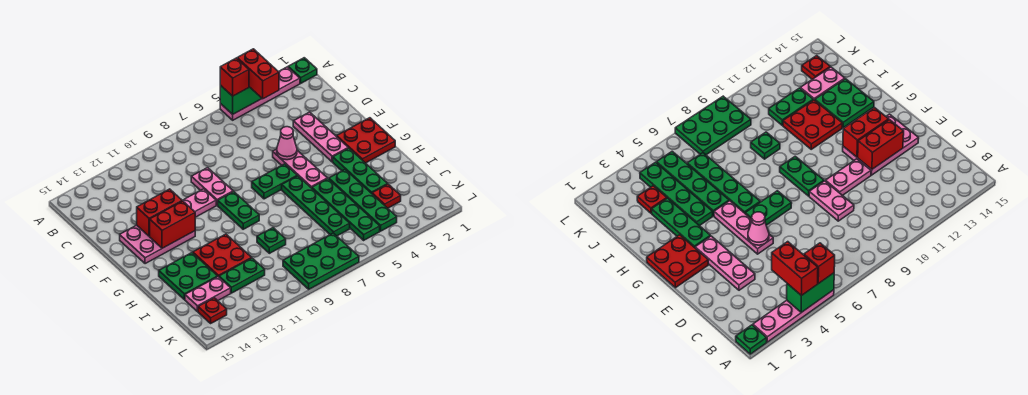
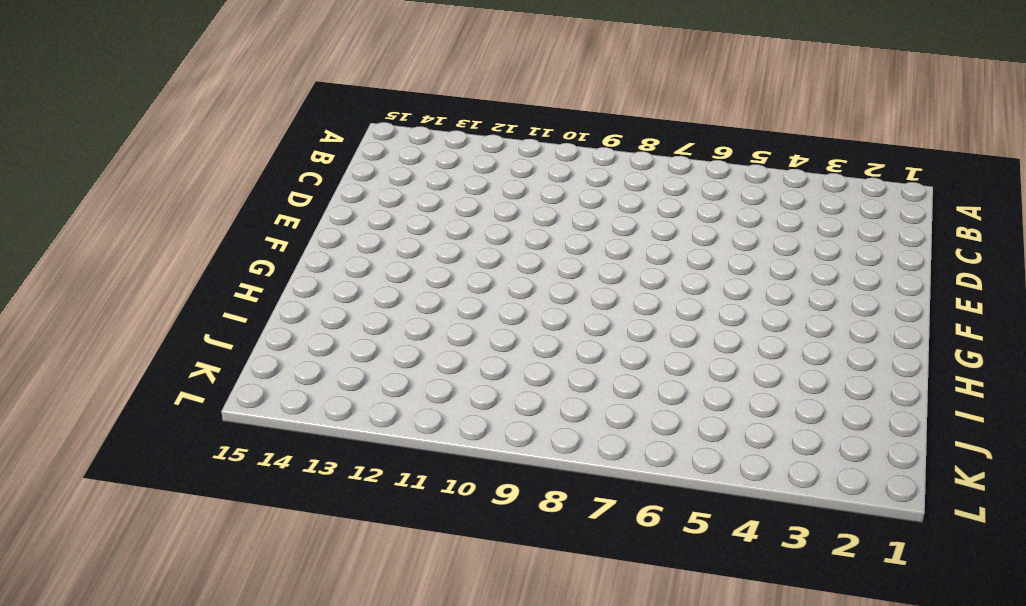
none -> green plate A1 level 1
none -> pink plate A2:A5 level 1
none -> pink plate D3:F3 level 1

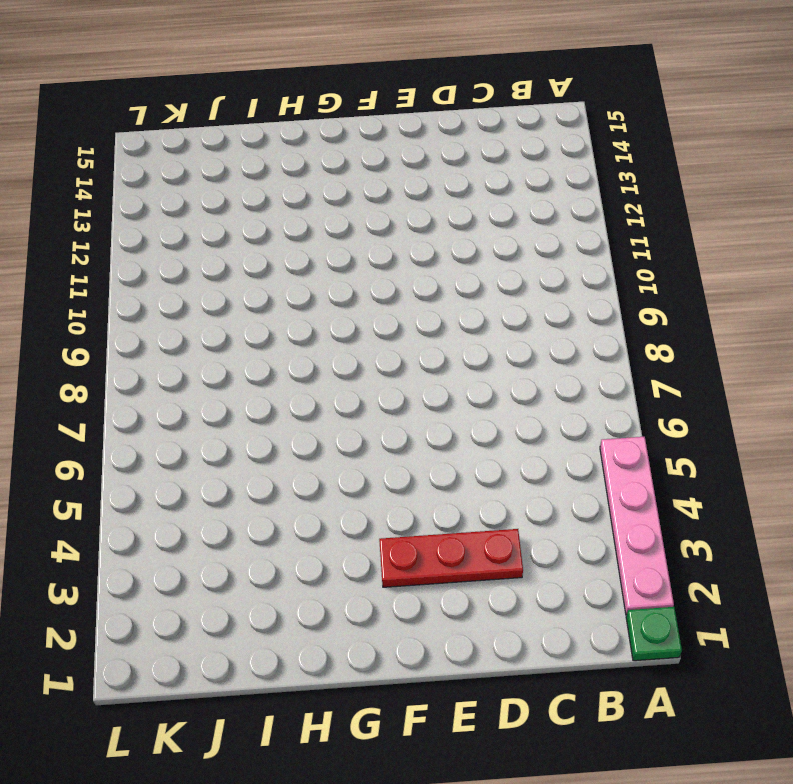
red plate D3:F3 level 1 -> pink plate D3:F3 level 1
none -> pink plate D9:E9 level 1
none -> pink plate E5:G5 level 1
none -> pink plate E10:E11 level 1

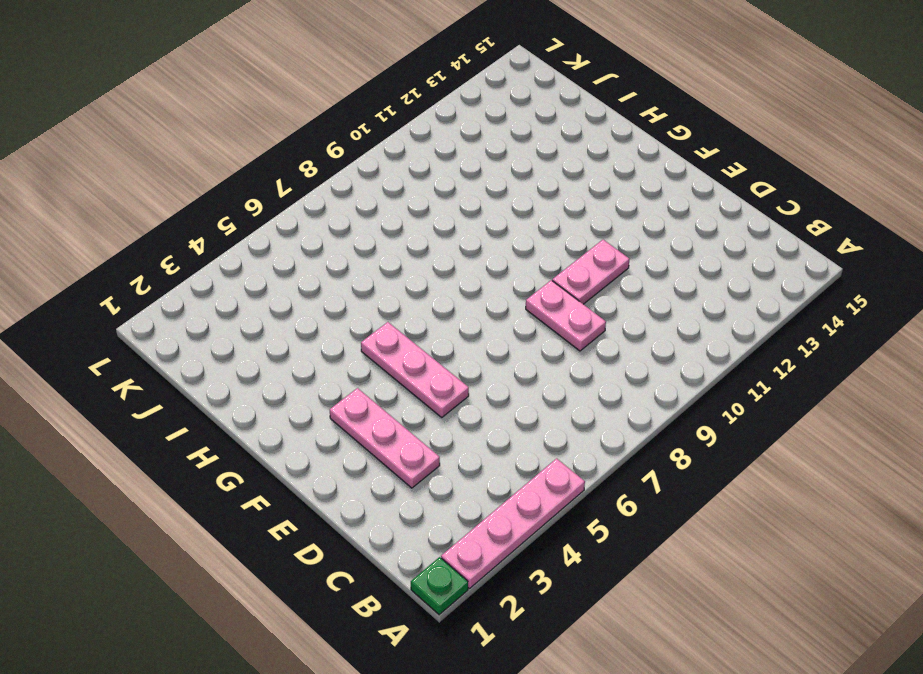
none -> pink plate E12:F14 level 1
none -> red plate F1:G2 level 1
none -> green plate F6:F7 level 1

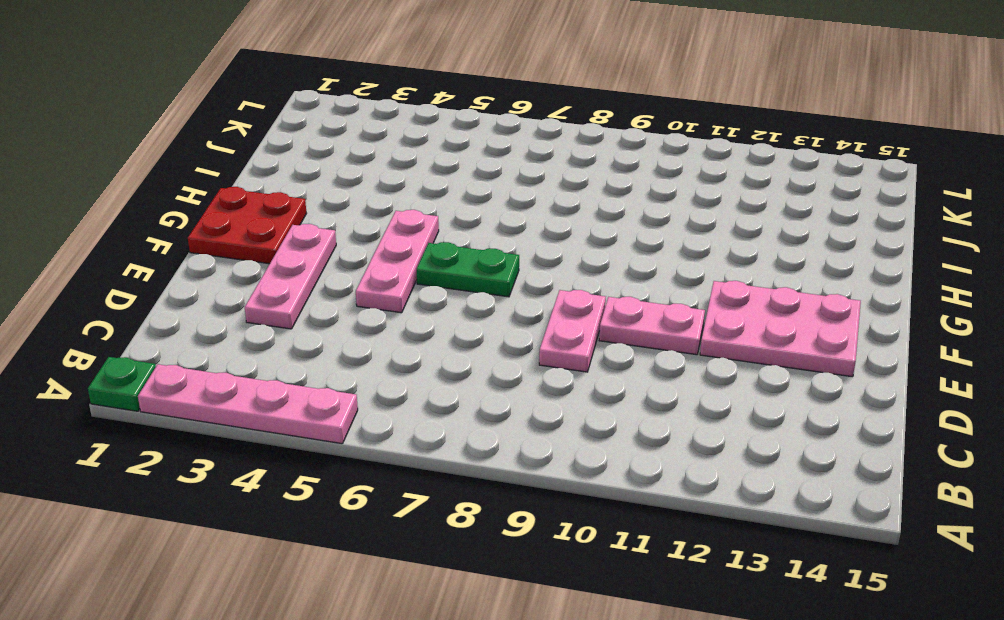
none -> green plate F9:G9 level 1
none -> green plate G3:I3 level 1
none -> green plate G6:J6 level 1

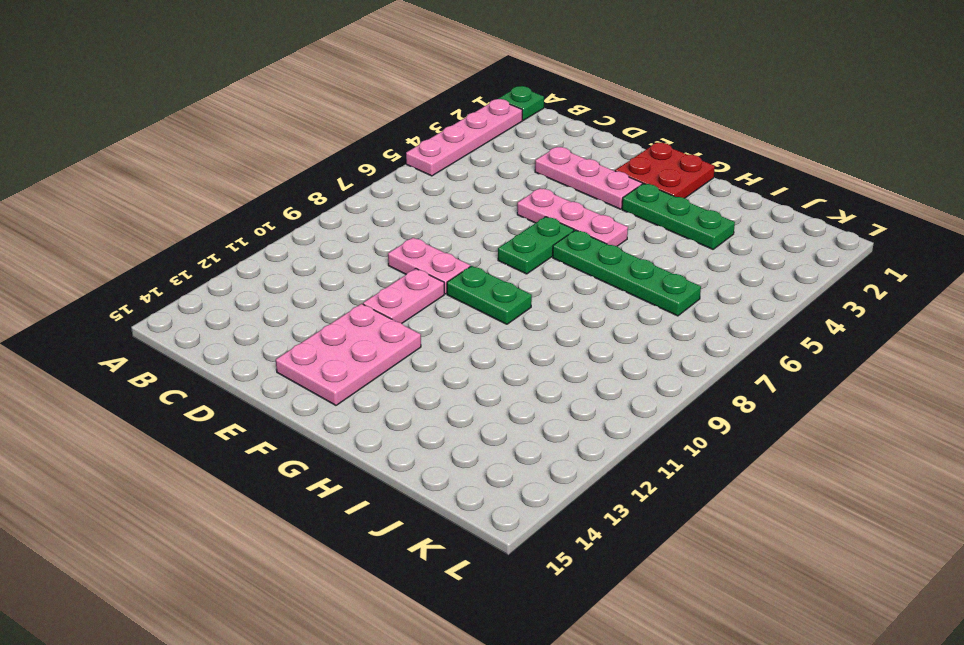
none -> green plate H4:K4 level 1
none -> green plate H5:K5 level 1
none -> red plate H11:I12 level 1

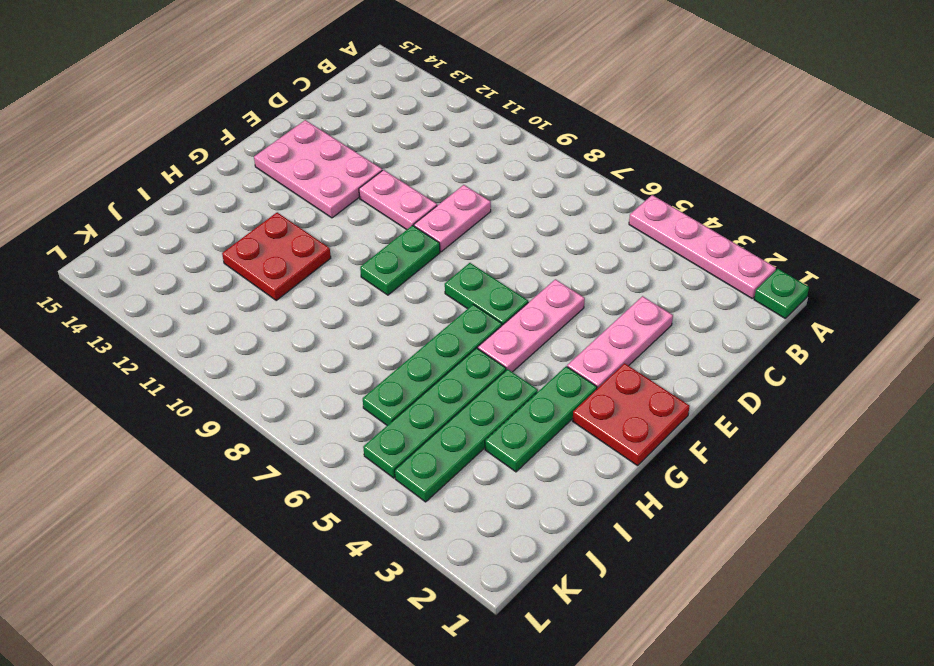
none -> green plate H13:I14 level 1
none -> green plate I9 level 1
none -> red plate J3 level 1

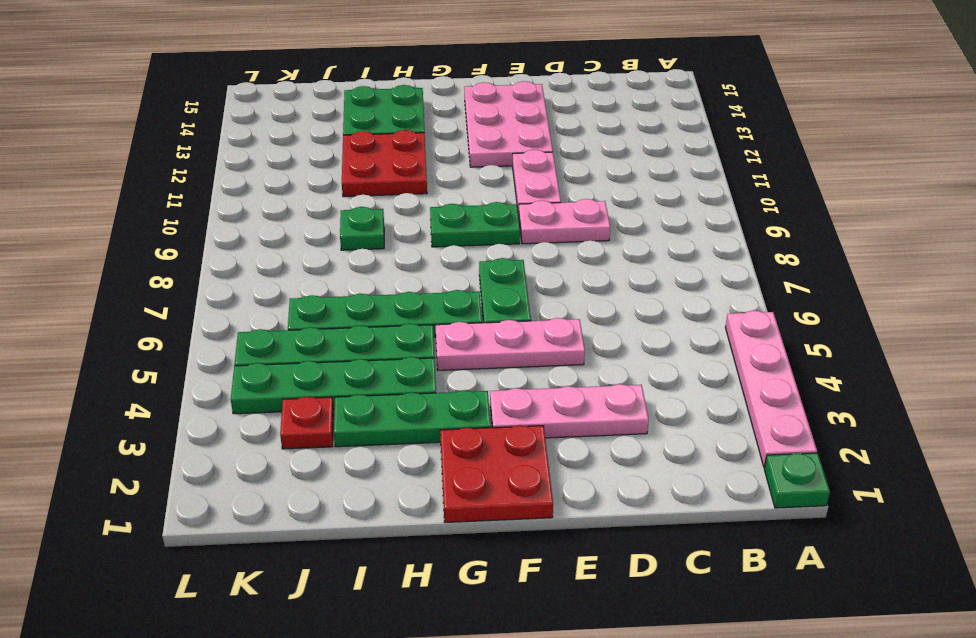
none -> green plate J11:J12 level 1
none -> pink plate J13:J14 level 1
none -> green plate K7:L9 level 1

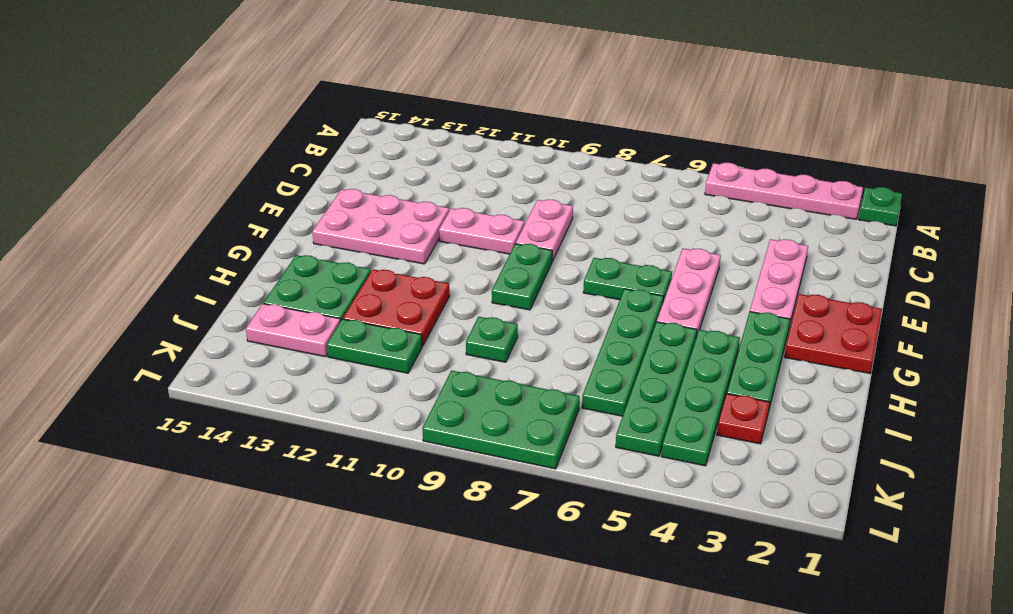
none -> red plate K14 level 1
none -> green brick A4:A5 level 2
none -> pink cone E5 level 2

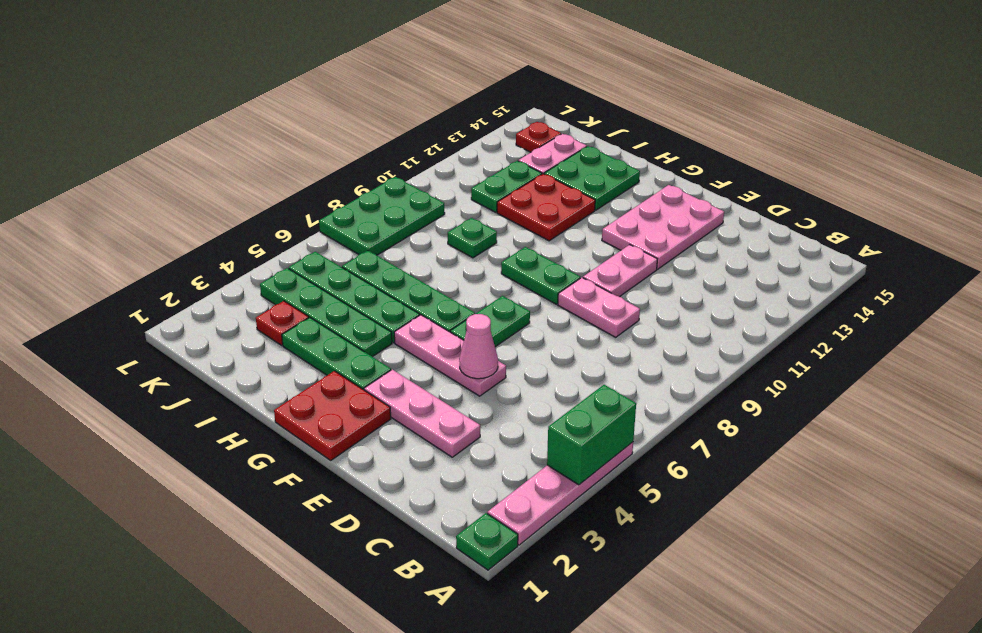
none -> red brick E12:E13 level 2
none -> red brick F12:F13 level 2
none -> red brick A4:B4 level 3

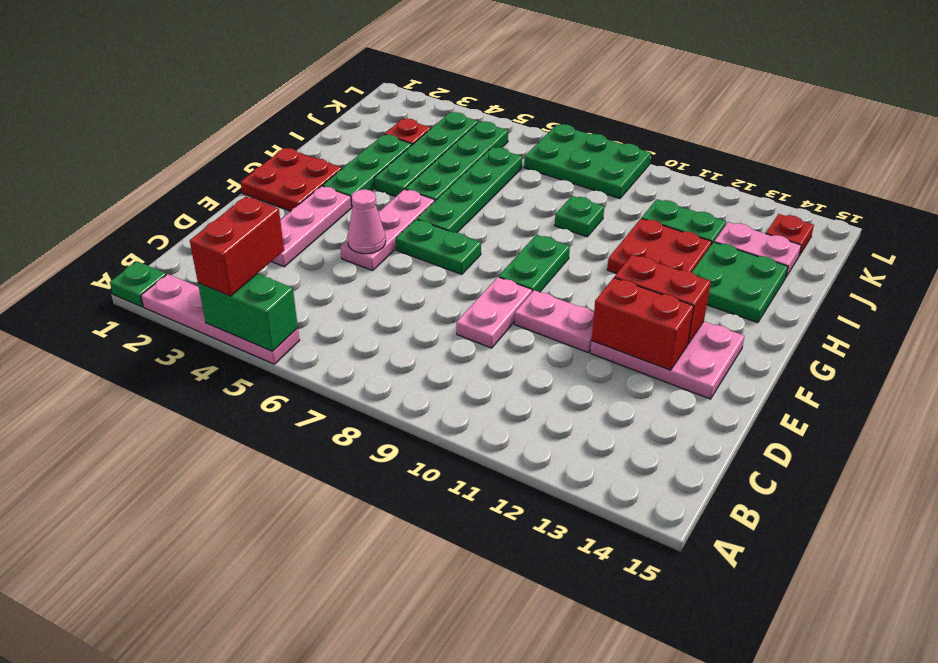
none -> red brick A5 level 3

